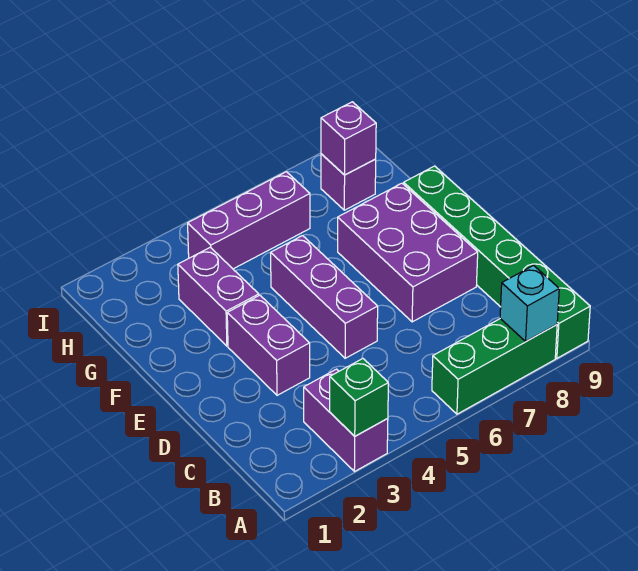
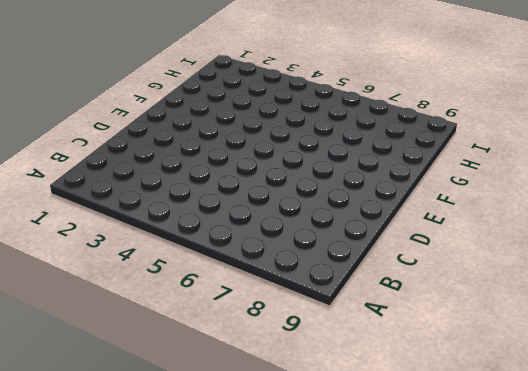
none -> purple brick A3:B3 level 1
none -> green brick A6:A8 level 1
none -> green brick A9:F9 level 1

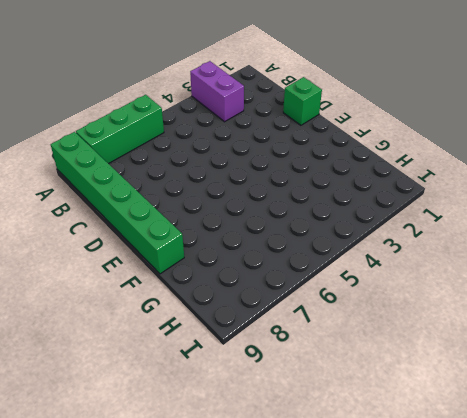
green brick D1 level 1 -> green brick A3 level 2
none -> purple brick D3:E3 level 1
none -> purple brick D5:F5 level 1
none -> purple brick D7:F8 level 1

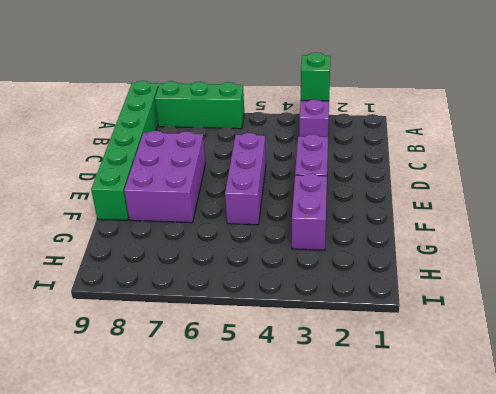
none -> purple brick H4:H6 level 1
none -> purple brick H8 level 1
none -> cyan brick A8 level 2

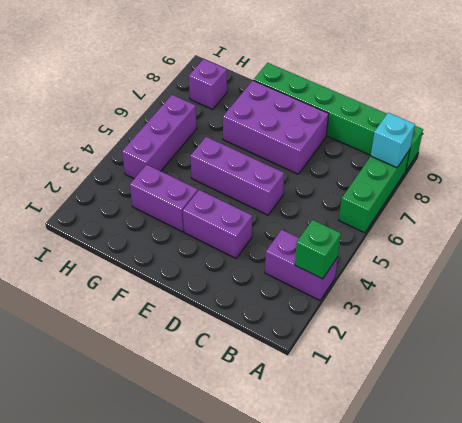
none -> purple brick H8 level 2

